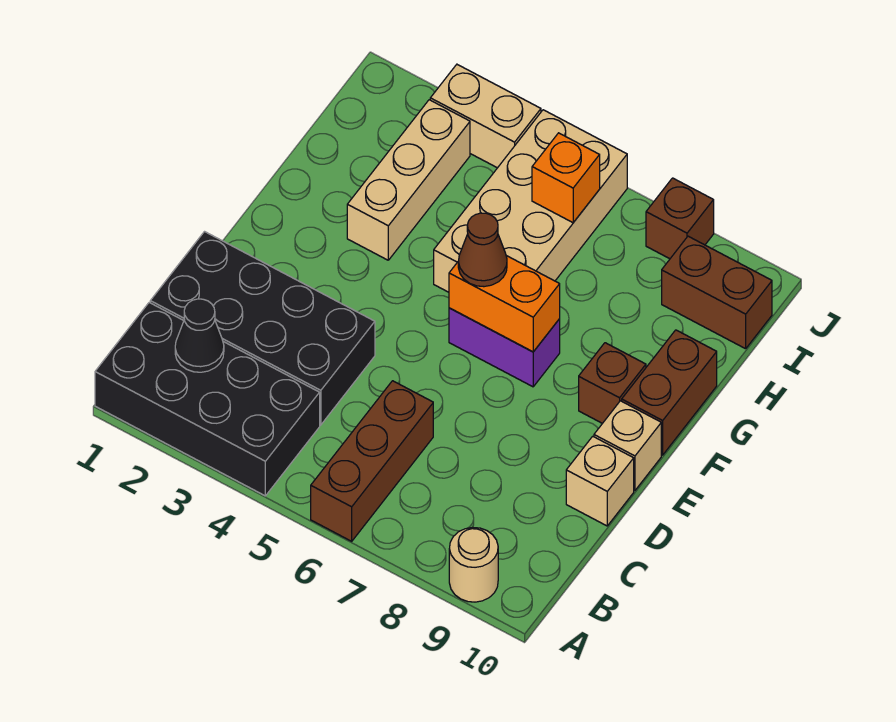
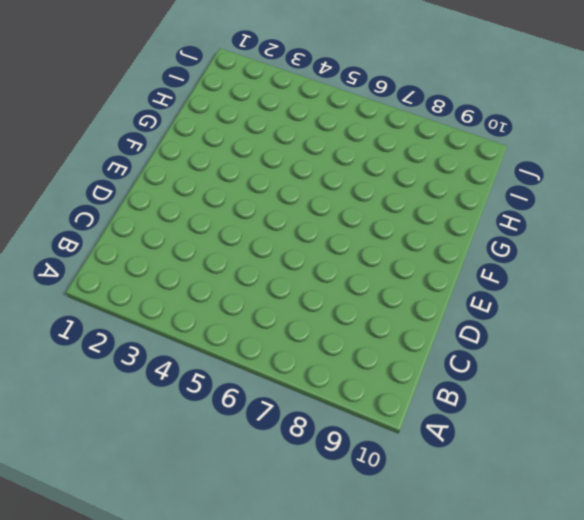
none -> black brick A1:B4 level 1
none -> brown brick A6:C6 level 1
none -> tan round brick A9 level 1

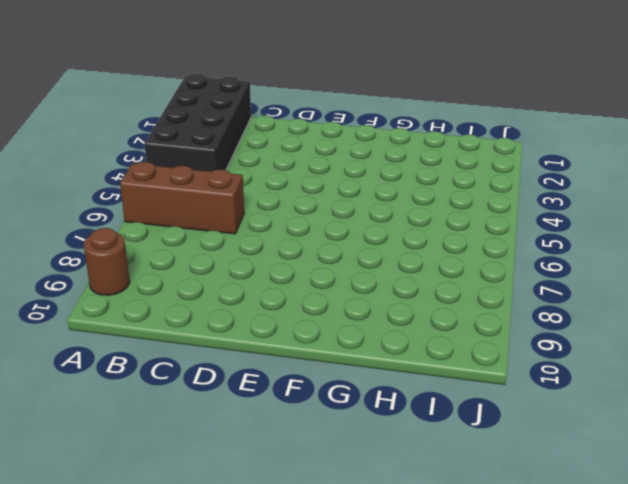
brown round brick A9 level 1 -> tan round brick A9 level 1
none -> black brick C1:D4 level 1
none -> tan brick D10 level 1
none -> tan brick E10 level 1

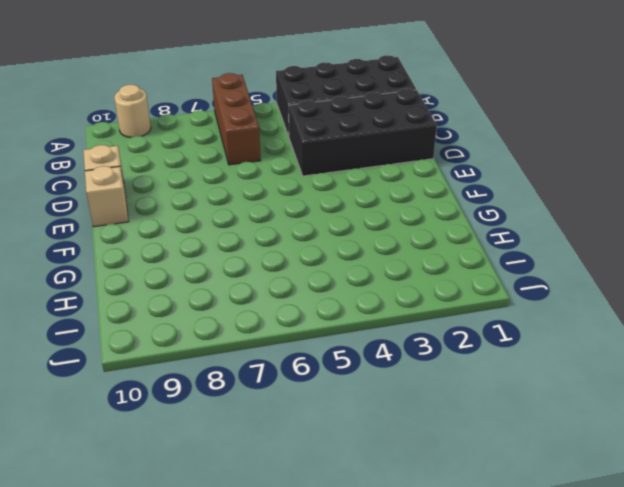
none -> purple brick F6:F7 level 1
none -> brown brick F9 level 1
none -> brown brick F10:G10 level 1

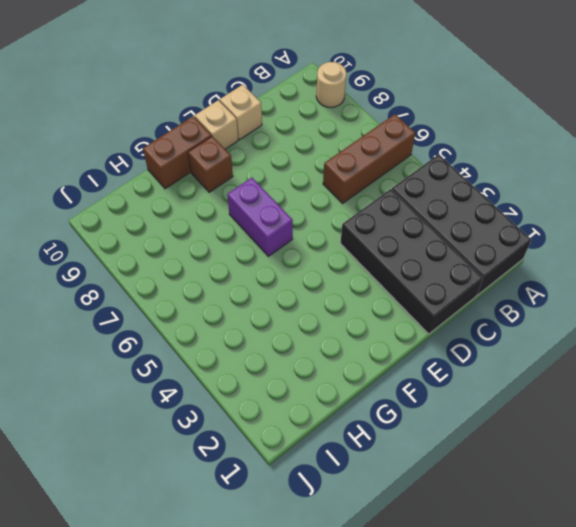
none -> tan brick G3:I3 level 1
none -> tan brick G5:J6 level 1
none -> brown brick I9:I10 level 1

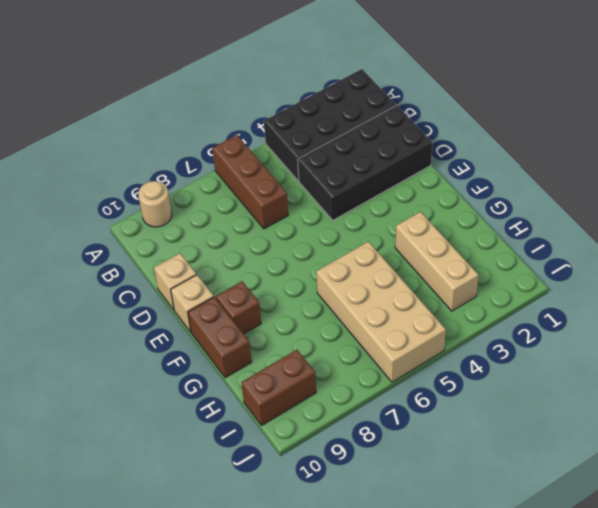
none -> purple brick F6:F7 level 1
none -> tan brick J3:J4 level 1
none -> brown brick J8 level 1

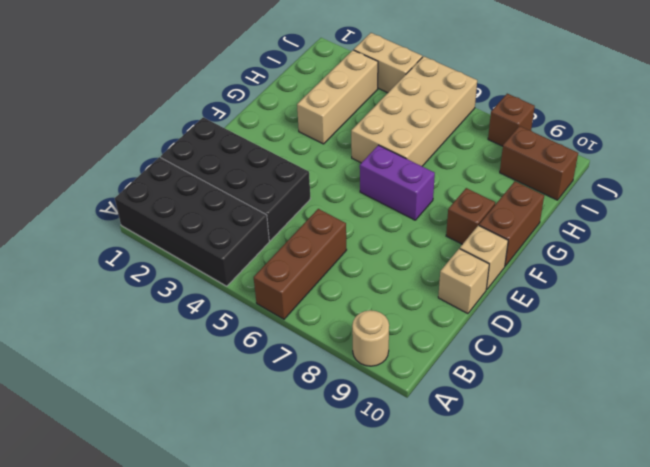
none -> black cone B2 level 2
none -> orange brick F6:F7 level 2
none -> orange brick I6 level 2

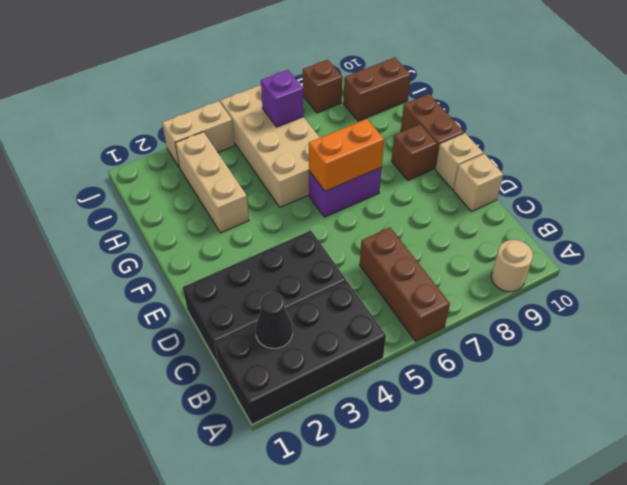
purple brick I6 level 2 -> orange brick I6 level 2
none -> brown cone F6 level 3

